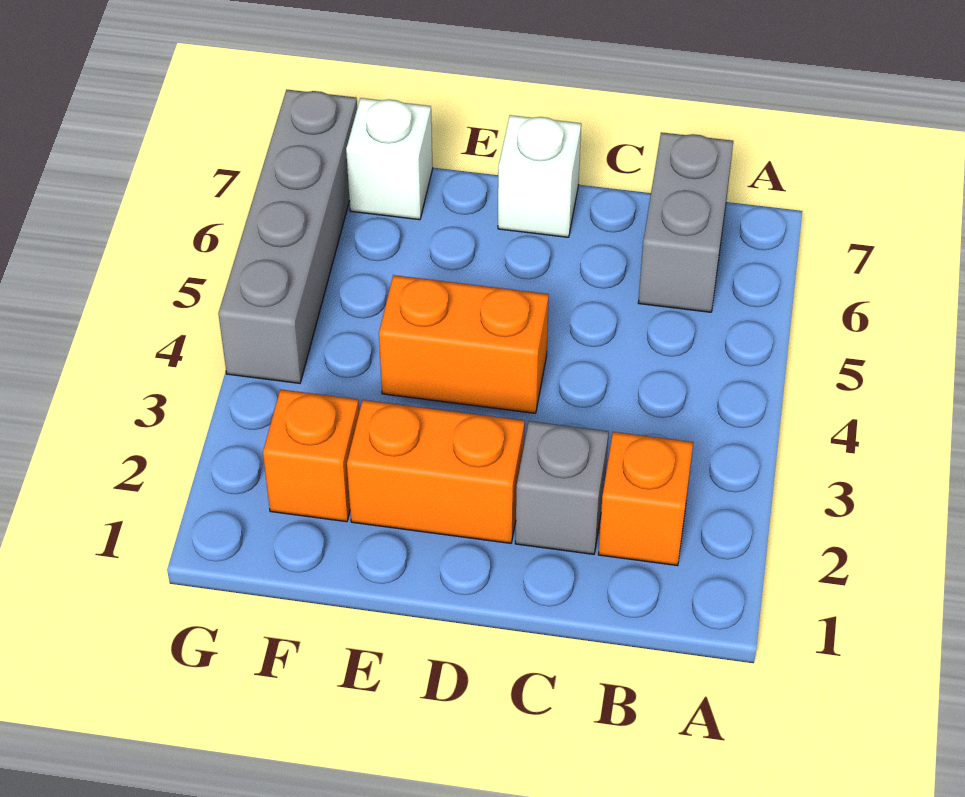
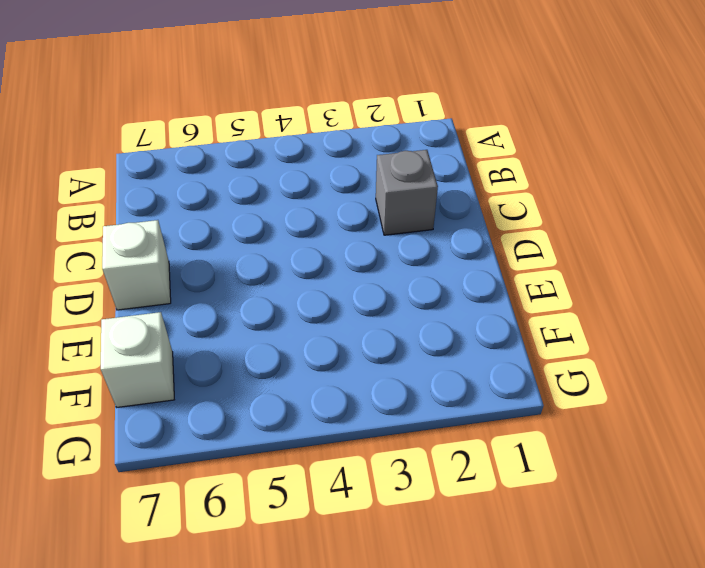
none -> orange brick B2 level 1
none -> grey brick B6:B7 level 1

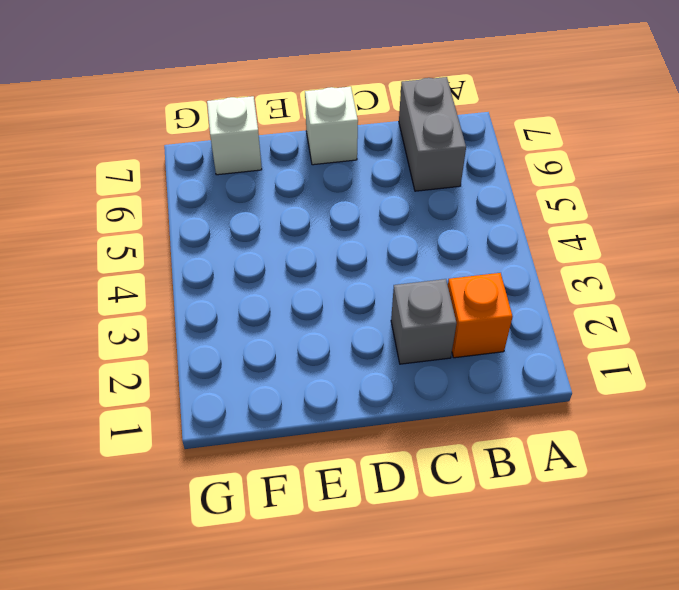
none -> orange brick D2:E2 level 1
none -> orange brick D4:E4 level 1

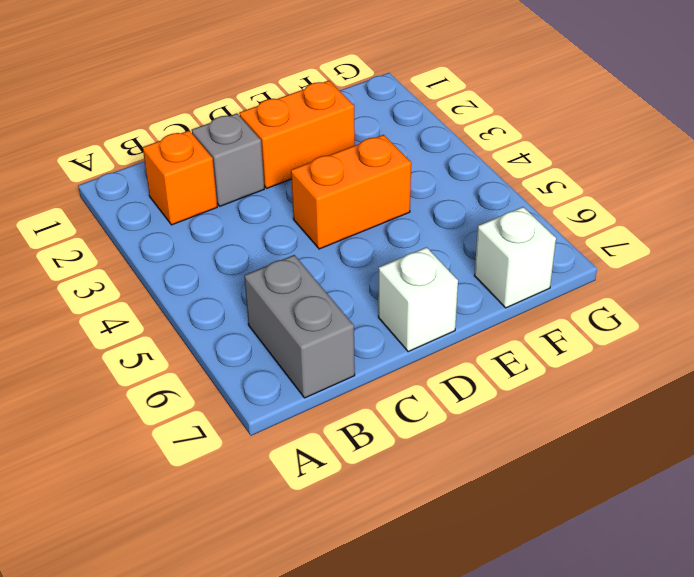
none -> orange brick F2 level 1
none -> grey brick G4:G7 level 1

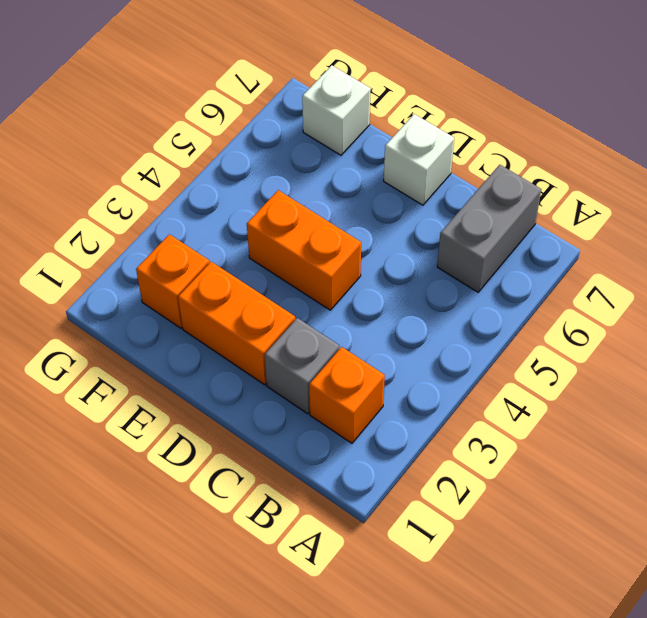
none -> grey brick G4:G7 level 1

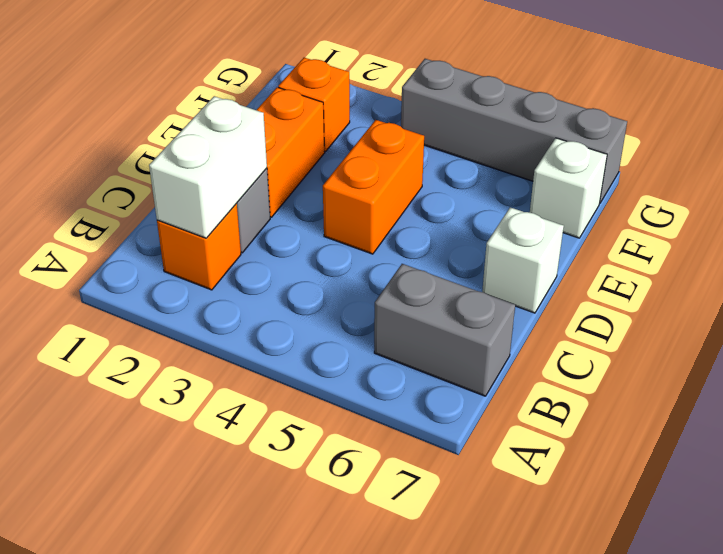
white brick B2:C2 level 2 -> none

